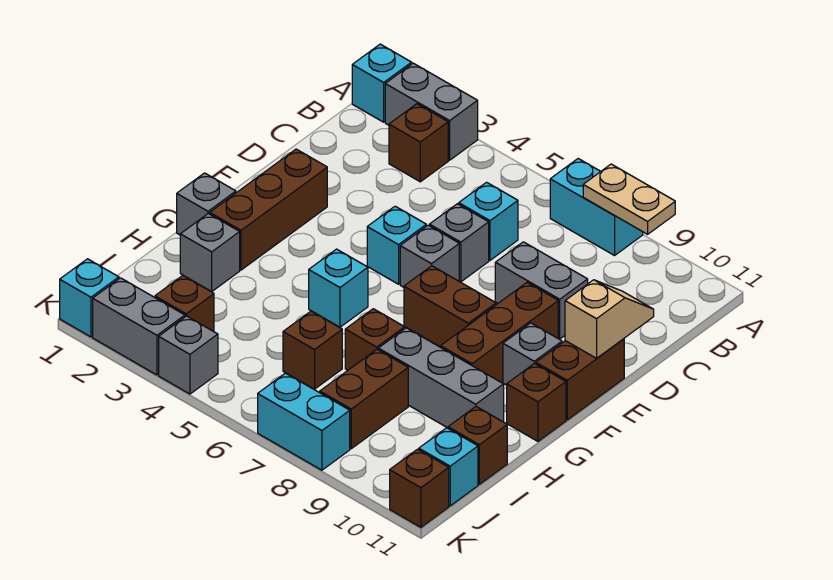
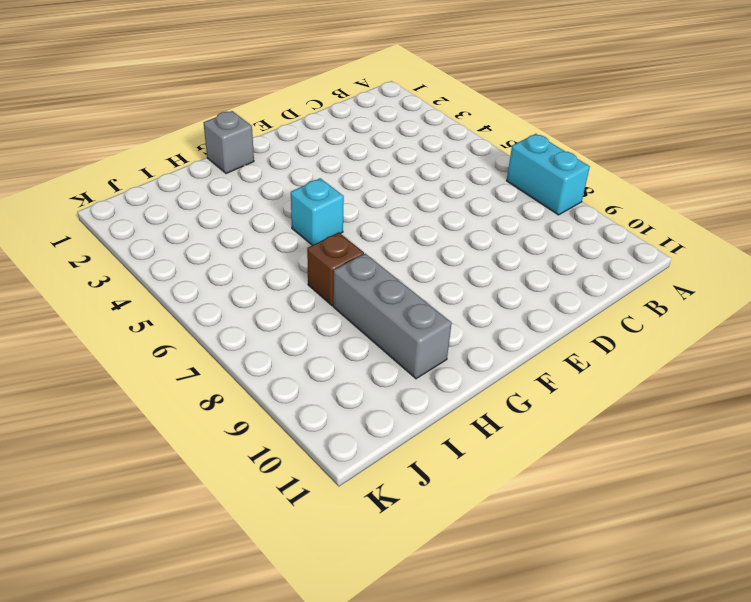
none -> cyan brick A1 level 1
none -> grey brick A2:A3 level 1
none -> brown brick B3 level 1
none -> cyan brick C6 level 1

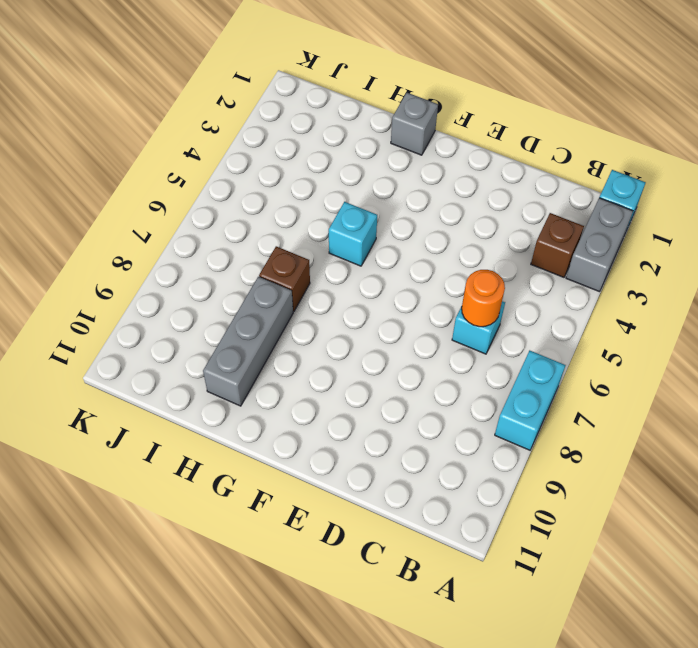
orange round brick C6 level 2 -> none
none -> grey brick D6 level 1
none -> grey brick D8:D9 level 1
none -> brown brick E2:G2 level 1
none -> cyan brick E5 level 1

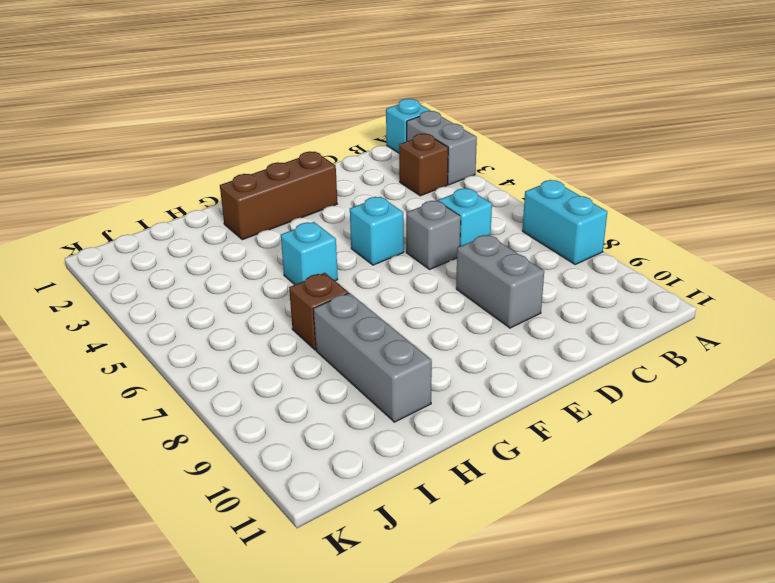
none -> grey brick E6 level 1
none -> brown brick E9:G9 level 1
none -> brown brick E11:F11 level 1
none -> brown brick F7:F8 level 1

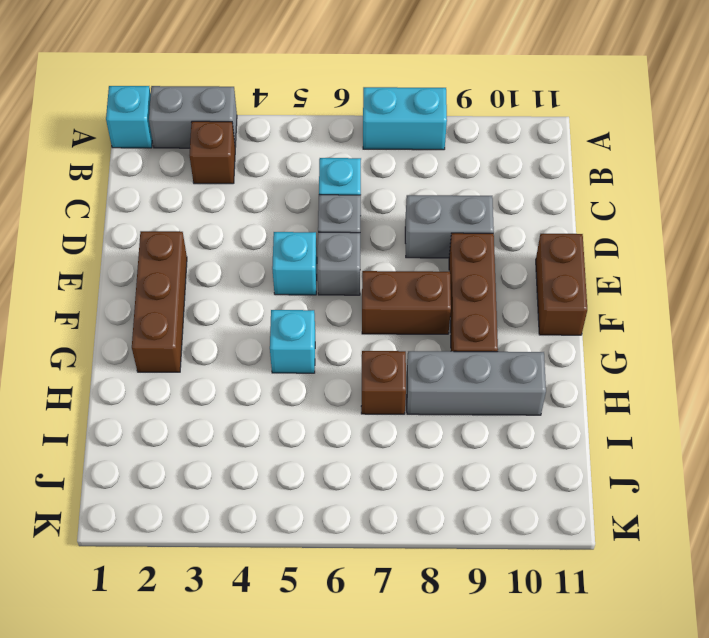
none -> grey brick F10 level 1
none -> grey brick G1 level 1
none -> brown brick G11 level 1
none -> grey brick H2 level 1

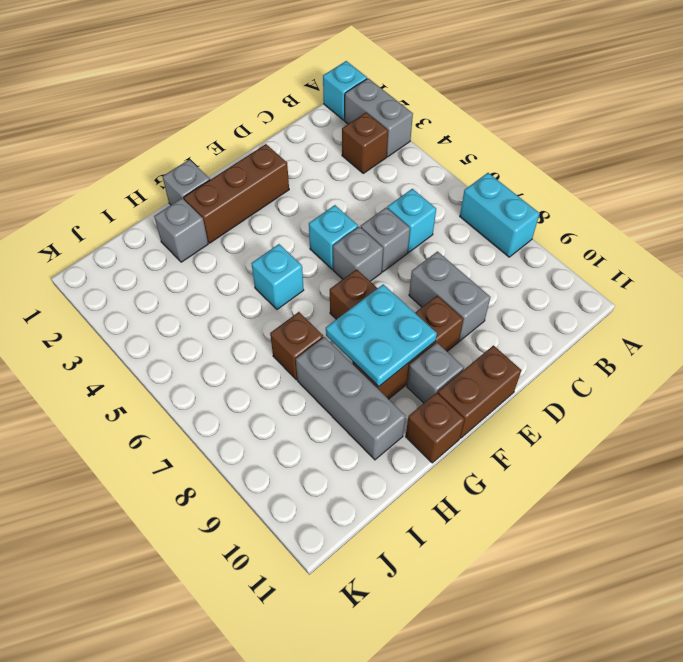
cyan plate F8:G9 level 2 -> none
none -> brown brick I6 level 1
none -> brown brick I8:J8 level 1
none -> brown brick I11 level 1
none -> brown brick J3 level 1

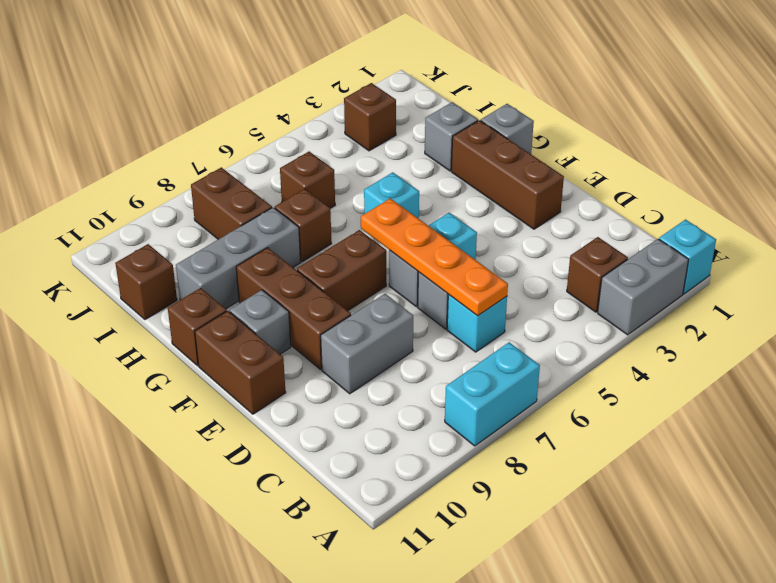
orange plate C6:F6 level 2 -> none
none -> cyan brick J11 level 1
none -> cyan brick K1 level 1
none -> grey brick K2:K3 level 1
none -> grey brick K4 level 1

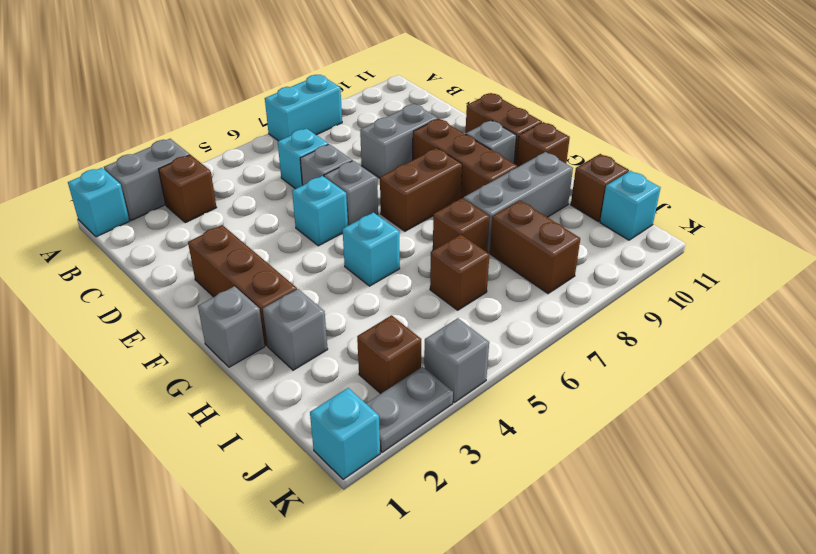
grey plate K2:K3 level 1 -> grey brick K2:K3 level 1
none -> cyan brick K7:K8 level 1
none -> brown brick K11 level 1
none -> tan plate A8:A9 level 2
none -> tan slope D11:E11 level 2 top E

